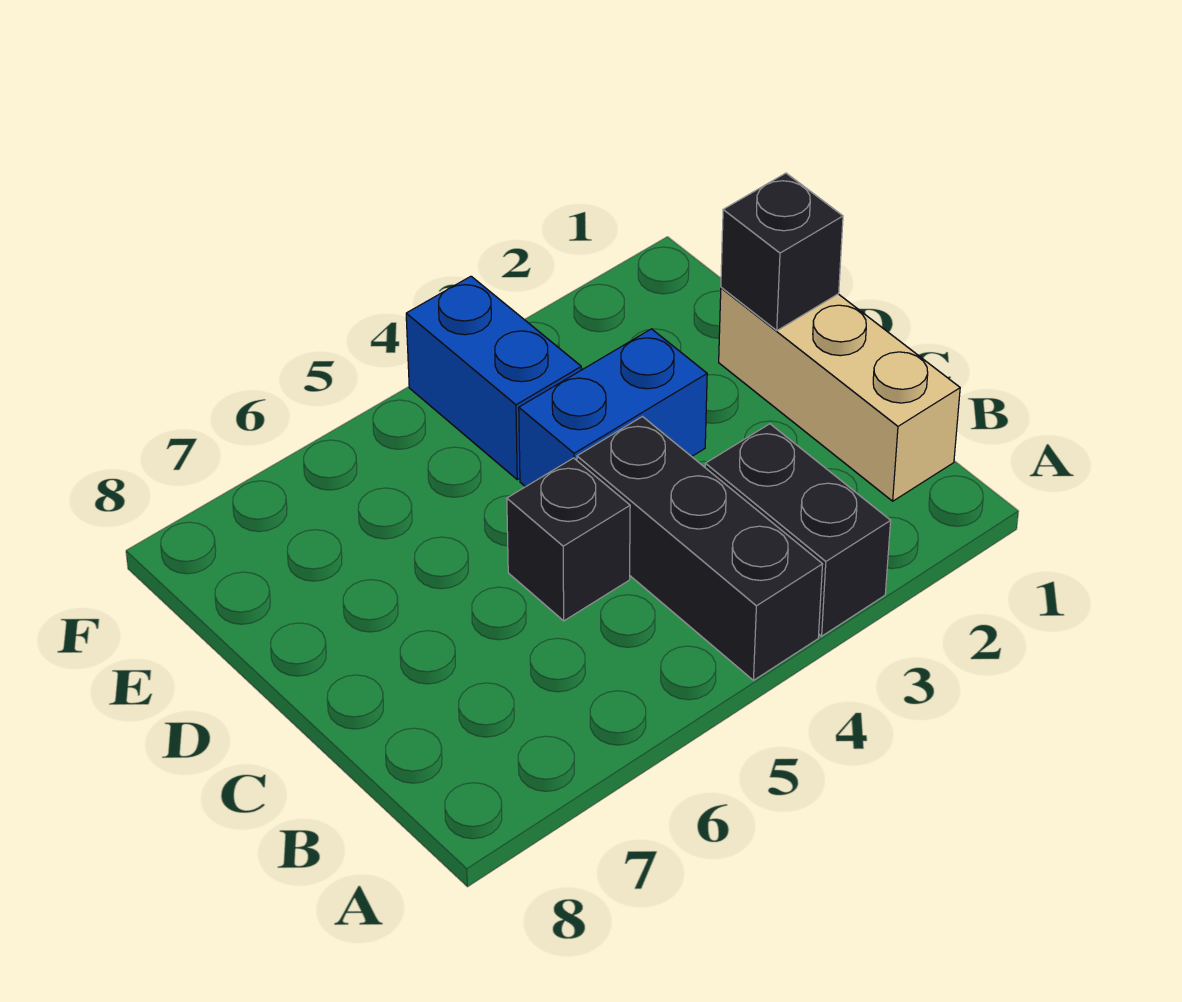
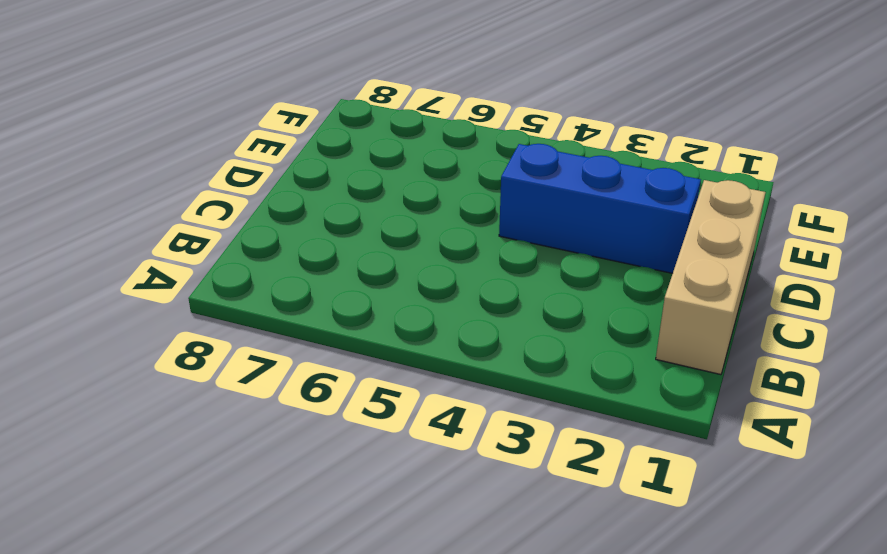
blue brick D2:D4 level 1 -> blue brick D3:D4 level 1
none -> black brick A3:B3 level 1
none -> black brick A4:C4 level 1

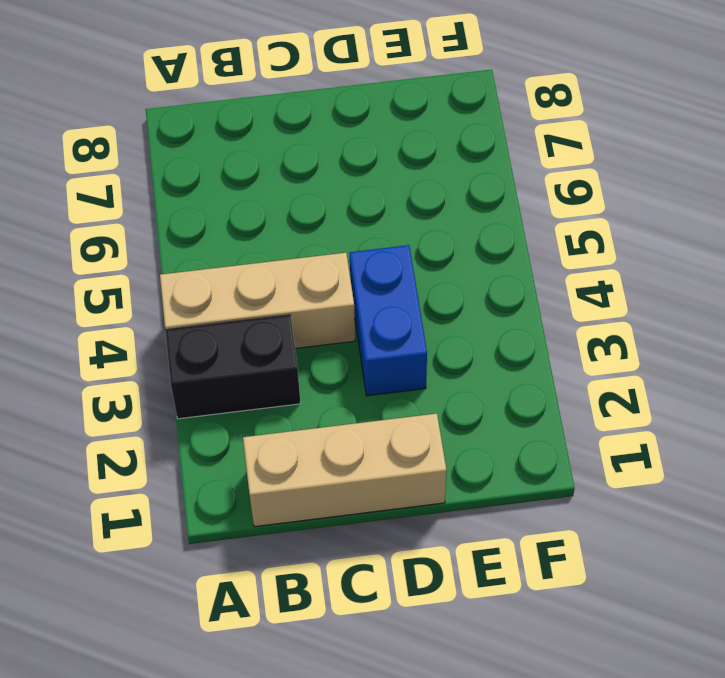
tan brick A4:C4 level 1 -> black brick A4:C4 level 1
none -> black brick C5 level 1
none -> blue brick E4:F4 level 1

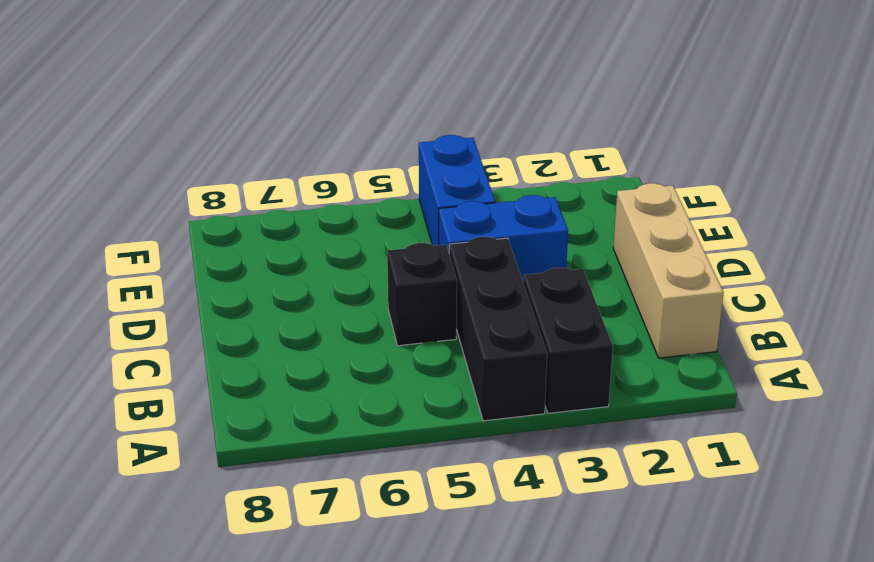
none -> black brick D1 level 2

